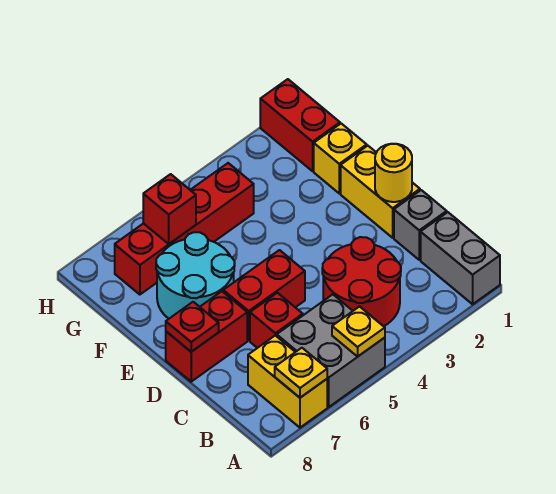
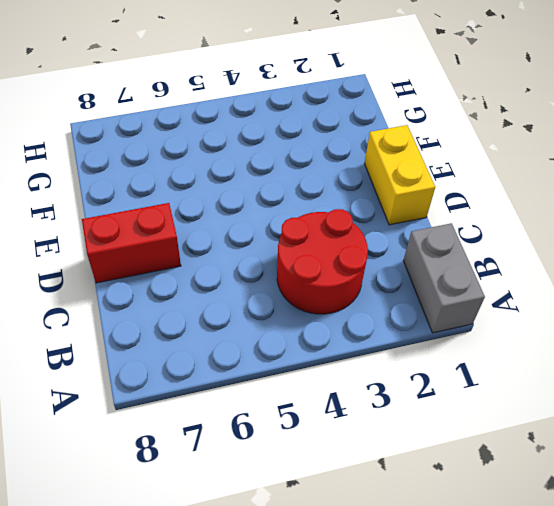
none -> grey brick A5:B6 level 1
none -> yellow brick A7:B7 level 1
none -> grey brick C1 level 1

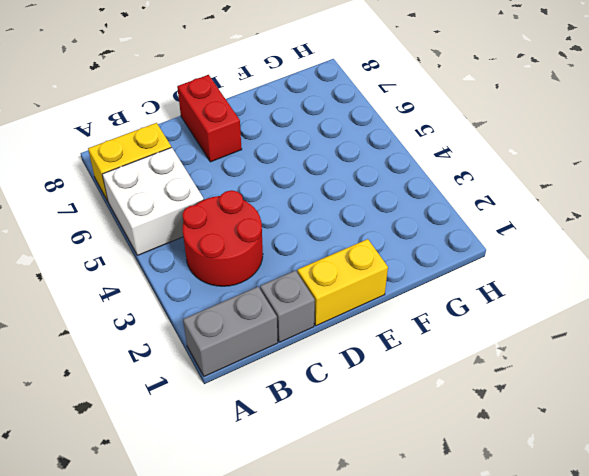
white brick A5:B6 level 1 -> grey brick A5:B6 level 1
none -> red brick C6 level 1
none -> red brick D5:D6 level 1
none -> cyan round brick E6:F7 level 1

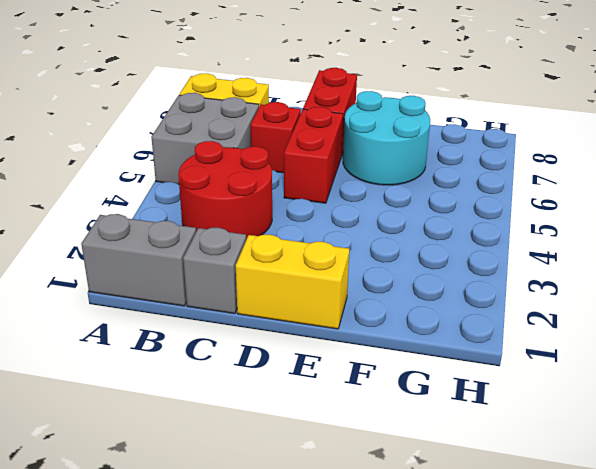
none -> yellow brick F1 level 1
none -> red brick G1:H1 level 1
none -> red brick G4:G7 level 1

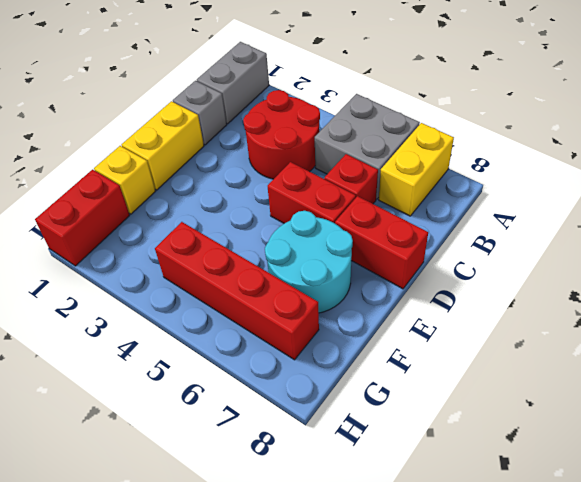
none -> yellow plate A5 level 2
none -> yellow plate A7 level 2
none -> yellow round brick D1 level 2

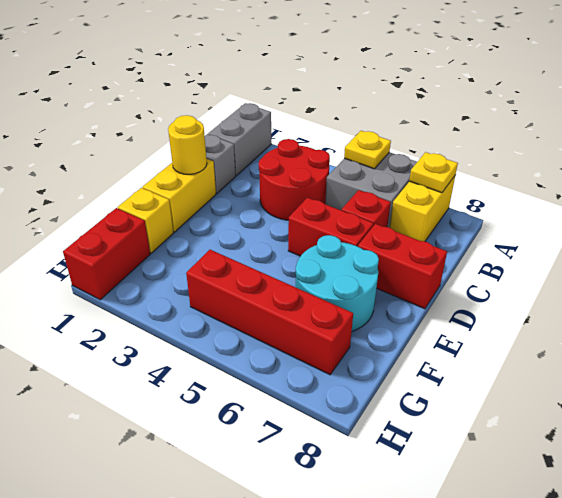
none -> red plate D8 level 2
none -> red brick G6 level 2

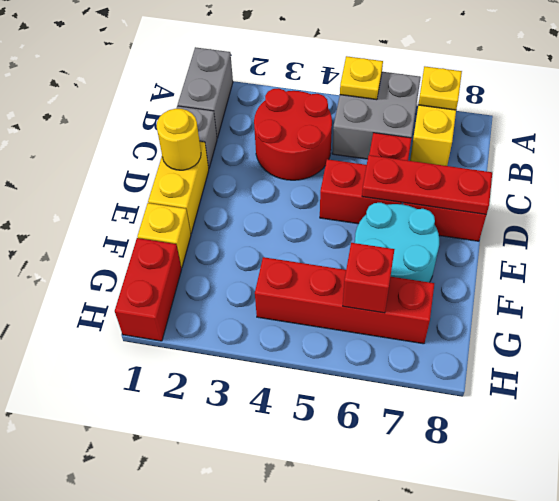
red plate D6:D8 level 2 -> red plate D8 level 2

